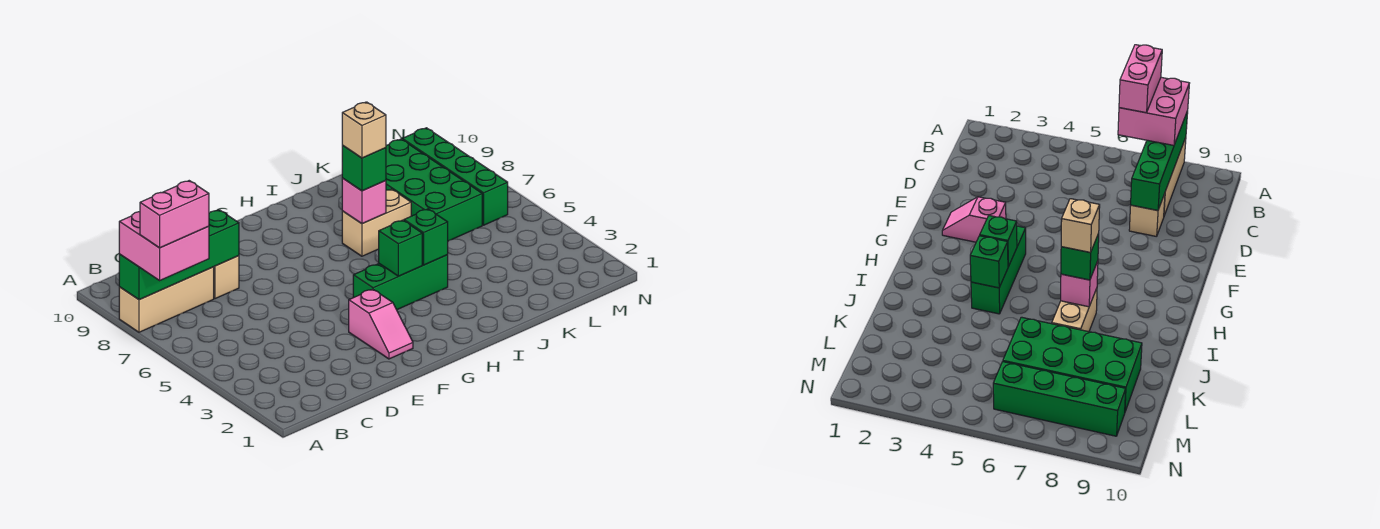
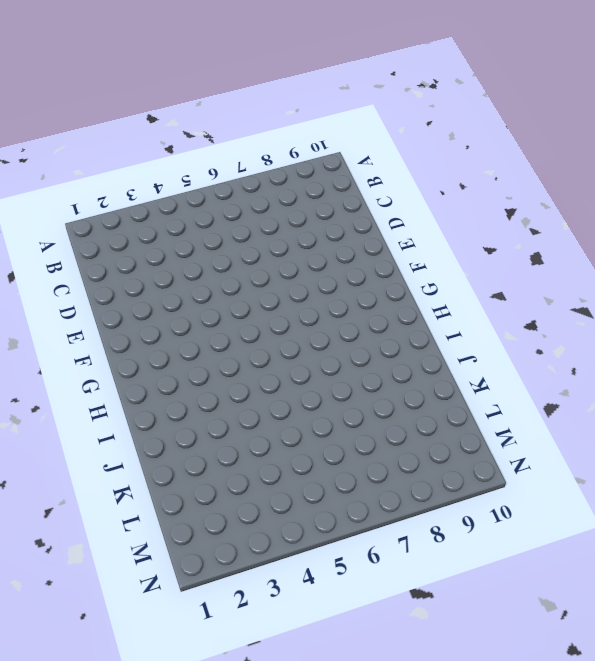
none -> tan brick A8:C8 level 1
none -> tan brick D8 level 1
none -> pink slope F2:F3 level 1 top 3

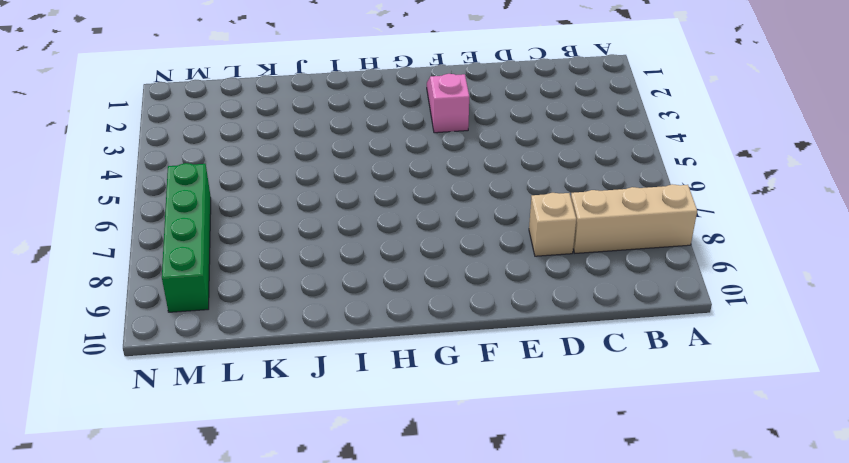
none -> green brick G4:I4 level 1
none -> tan brick I7:J7 level 1
none -> green brick K6:L9 level 1

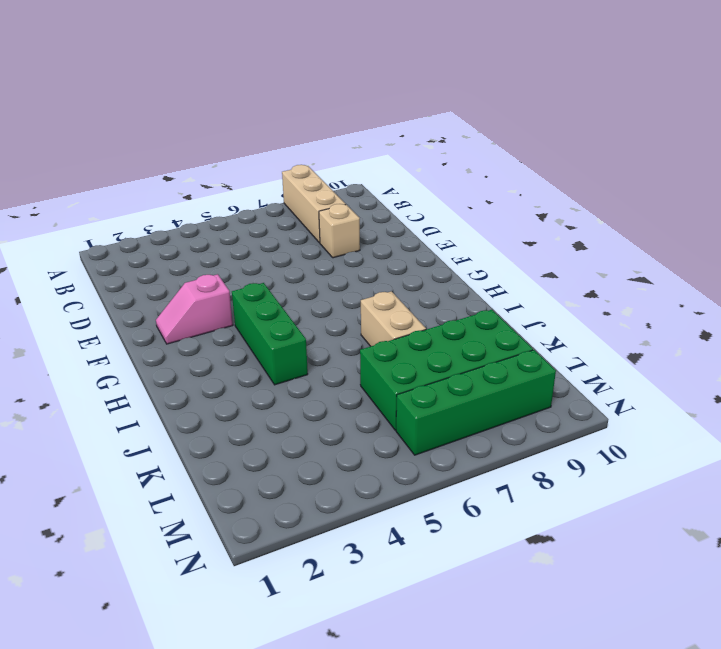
none -> green brick A8:D8 level 2
none -> green brick H4 level 2
none -> green brick I4 level 2

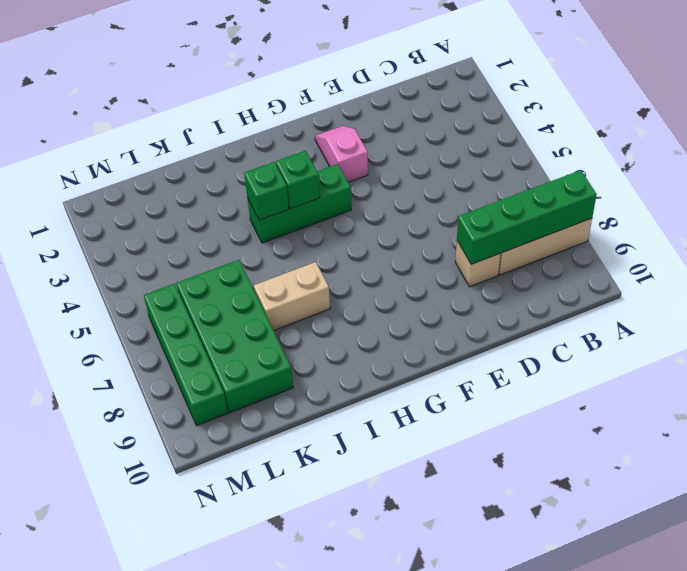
none -> pink brick I7 level 2
none -> pink brick A7:B8 level 3
none -> green brick I7 level 3

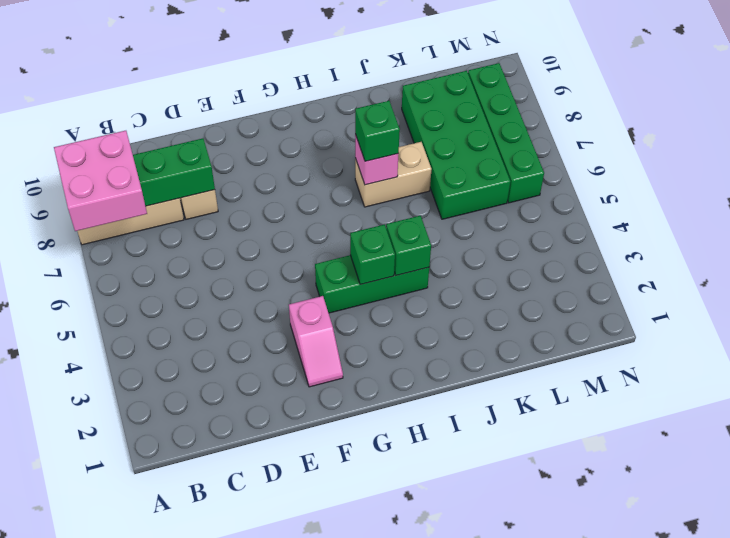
none -> pink brick A7:B7 level 4
none -> tan brick I7 level 4

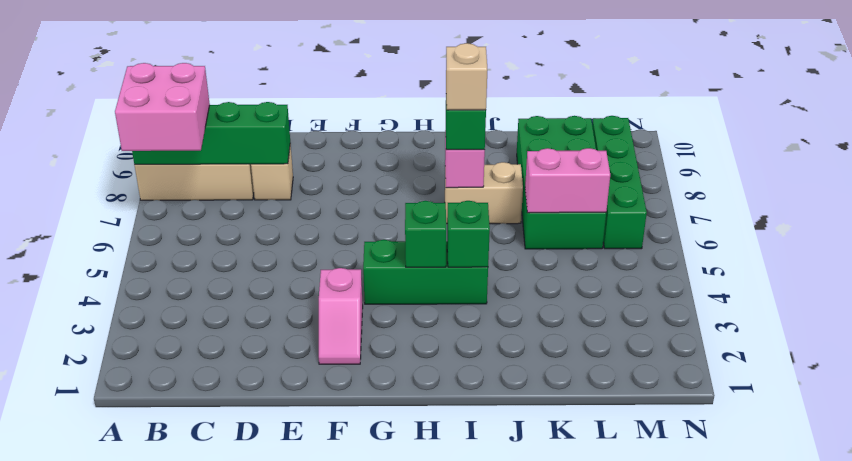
pink brick K6:L6 level 2 -> pink brick A7:B7 level 4

